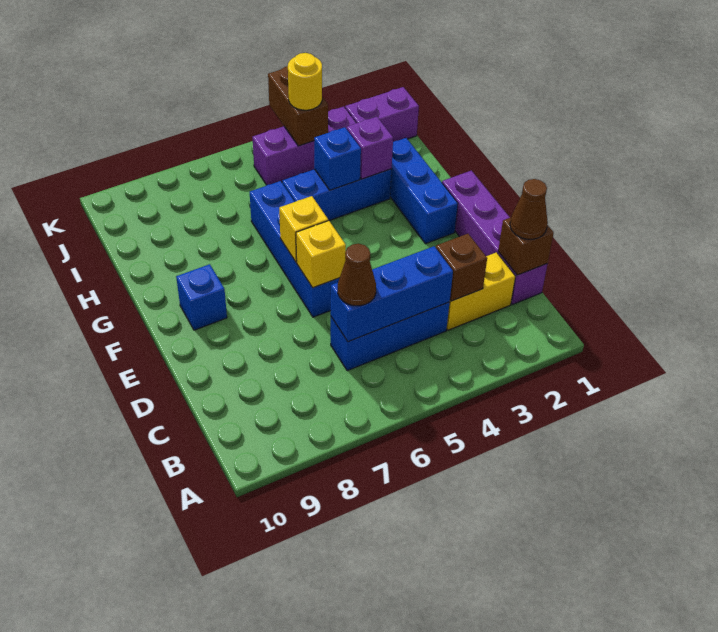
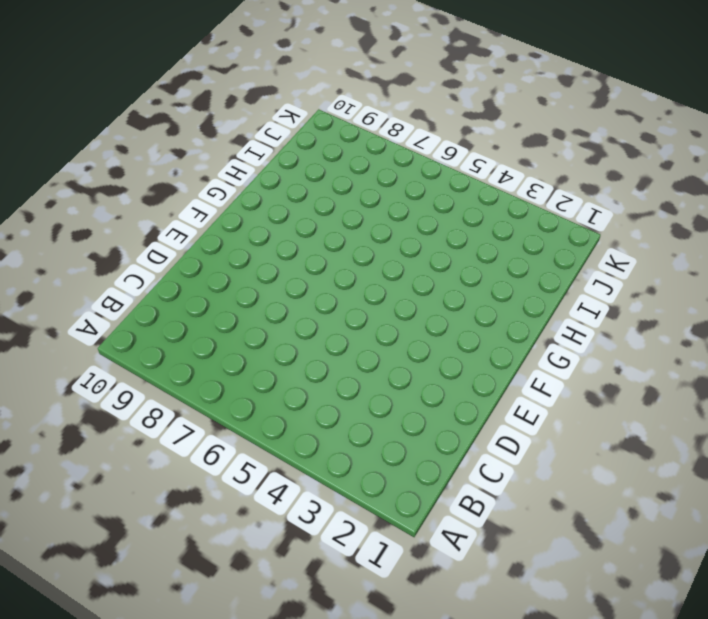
none -> purple brick C1:F1 level 1
none -> yellow brick C2:C3 level 1
none -> blue brick C4:C6 level 1

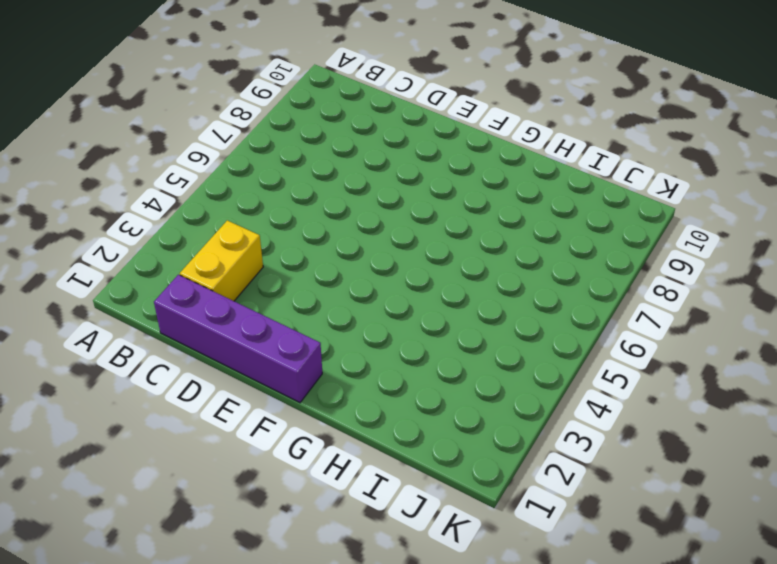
none -> blue brick C4:C6 level 1
none -> blue brick E6:H6 level 1
none -> blue brick F2:H2 level 1

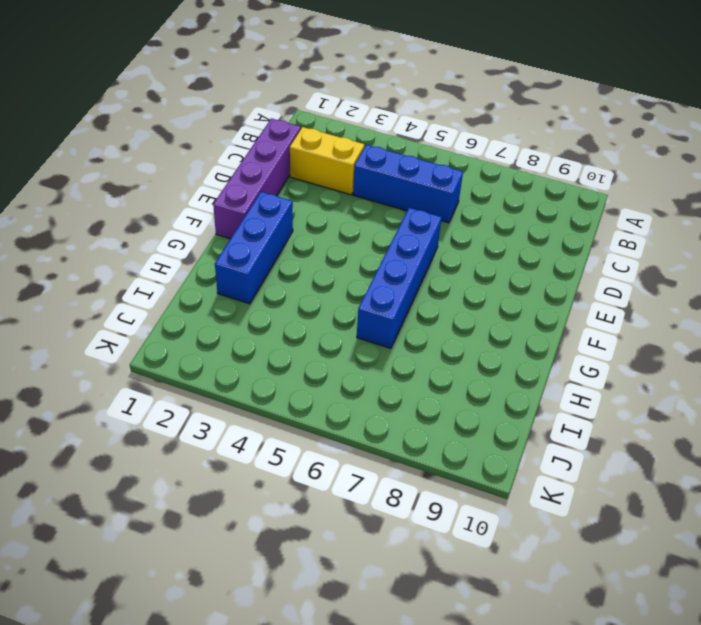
none -> blue brick F9 level 1
none -> blue brick H3:H5 level 1
none -> purple brick J1:J2 level 1

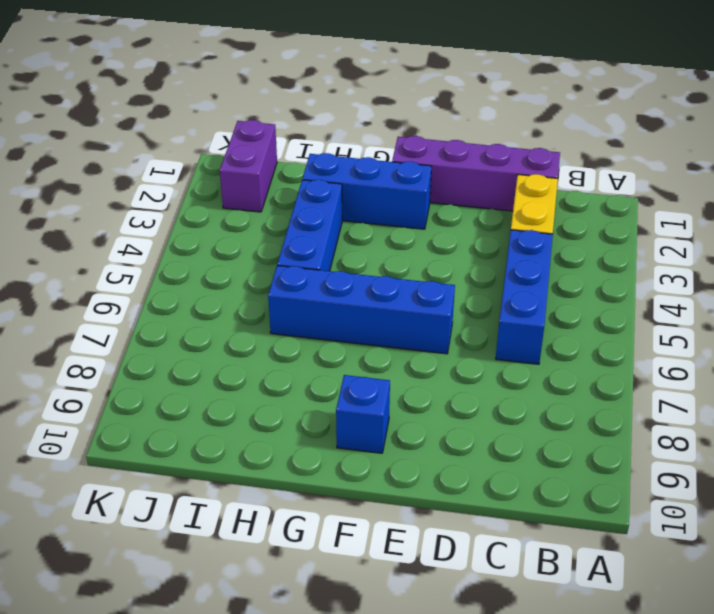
none -> purple brick J3:J5 level 1
none -> brown brick C1 level 2
none -> brown brick C3 level 2

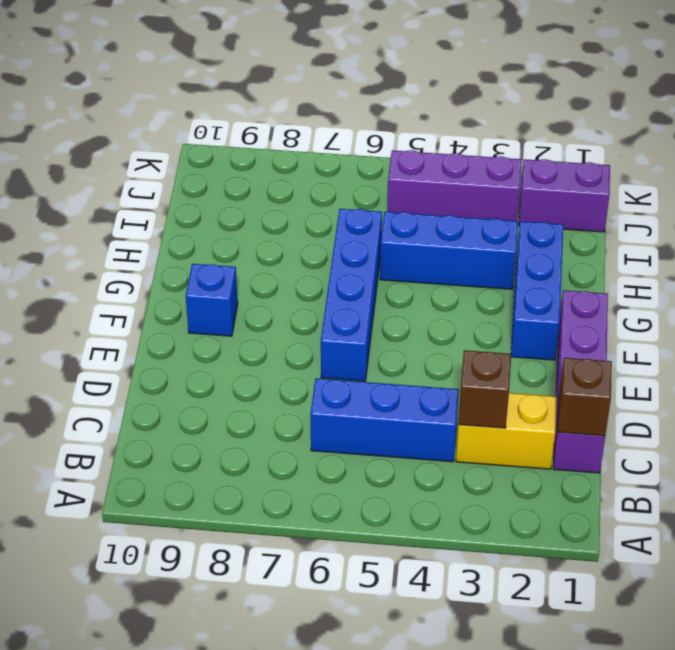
none -> blue brick C4:C6 level 2
none -> yellow brick E6 level 2
none -> yellow brick F6 level 2

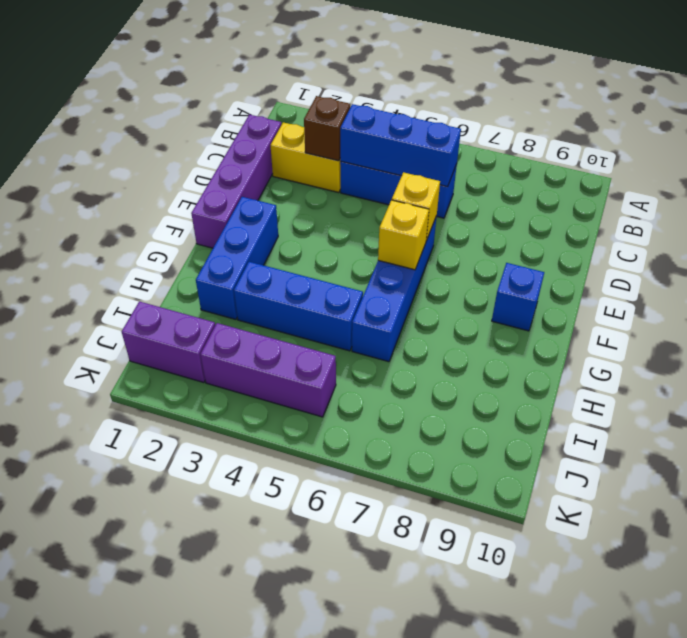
none -> brown brick C1 level 2
none -> purple brick H3 level 2
none -> blue brick H4 level 2

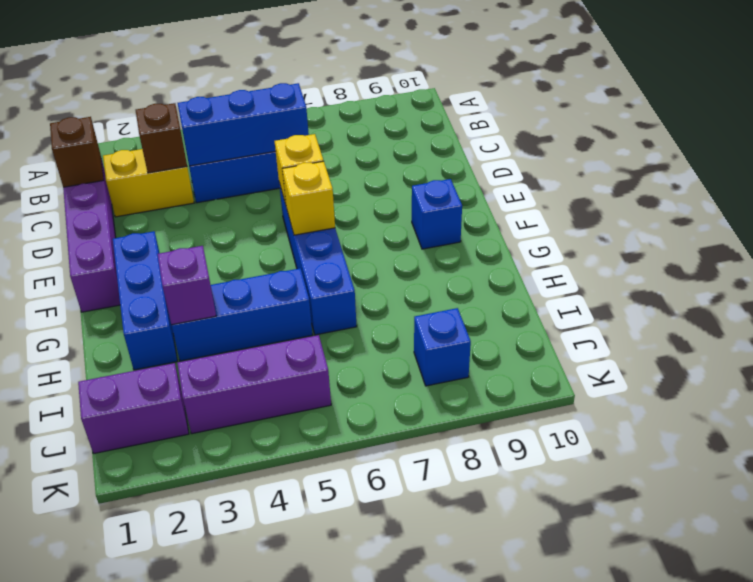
blue brick J8 level 1 -> blue brick H4 level 2
none -> brown brick J4:K4 level 2
none -> brown cone C1 level 3
none -> brown cone C6 level 3

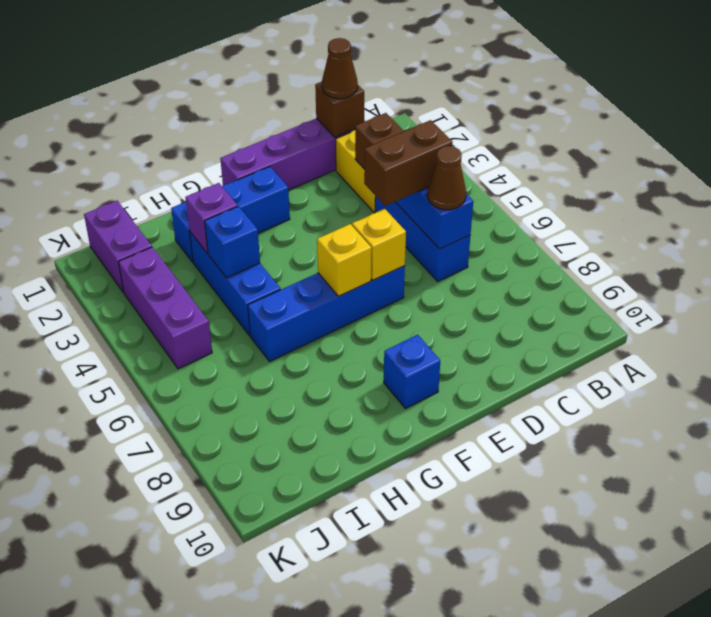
brown brick C5:D5 level 3 -> brown brick J4:K4 level 2
none -> yellow round brick J4 level 3

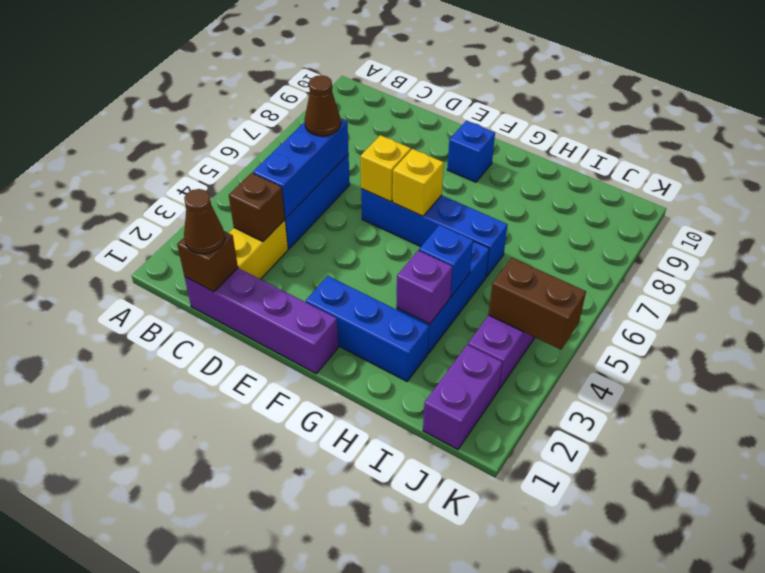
none -> yellow round brick J4 level 3

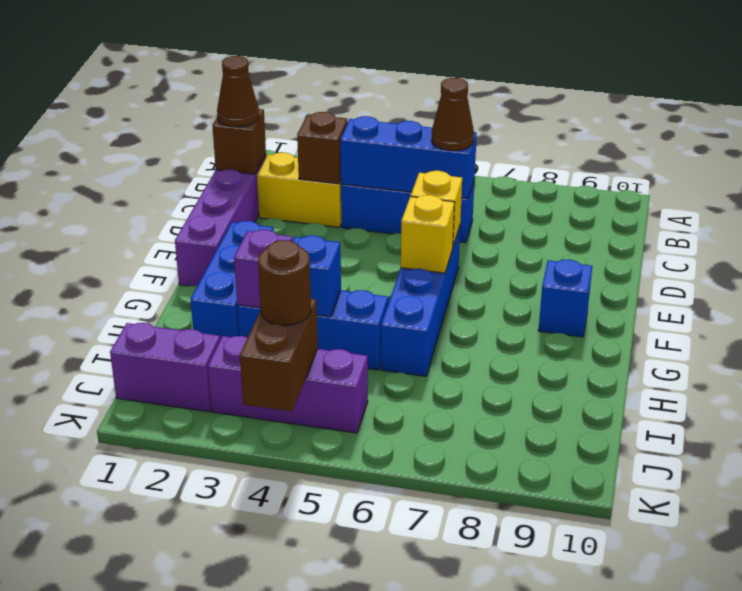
brown round brick J4 level 3 -> yellow round brick J4 level 3

